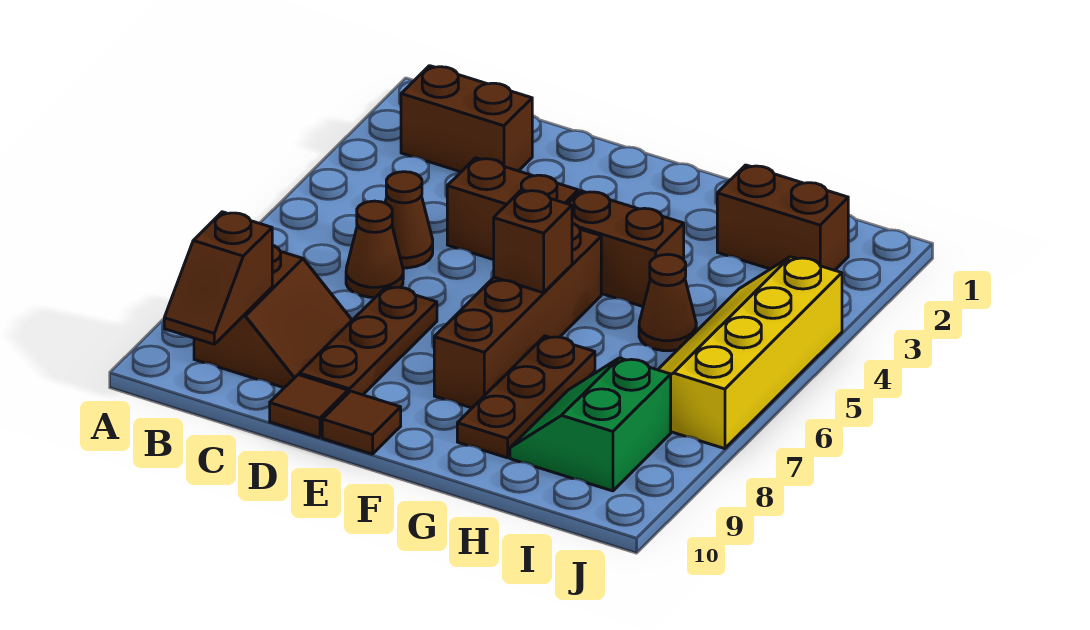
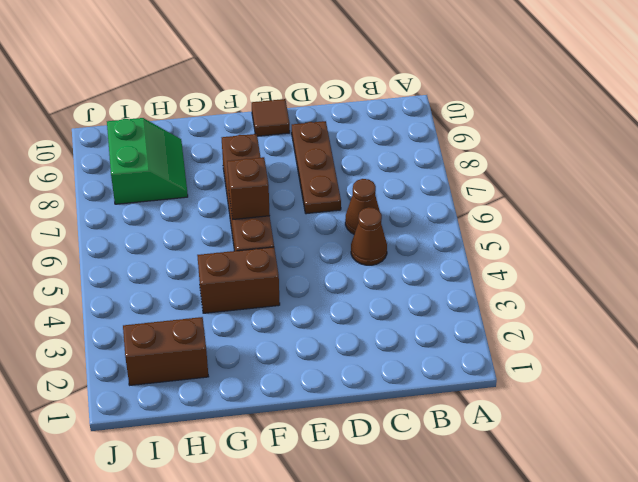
none -> brown brick B2:C2 level 1
none -> brown slope B8:C9 level 1 top B
none -> brown brick D4:E4 level 1

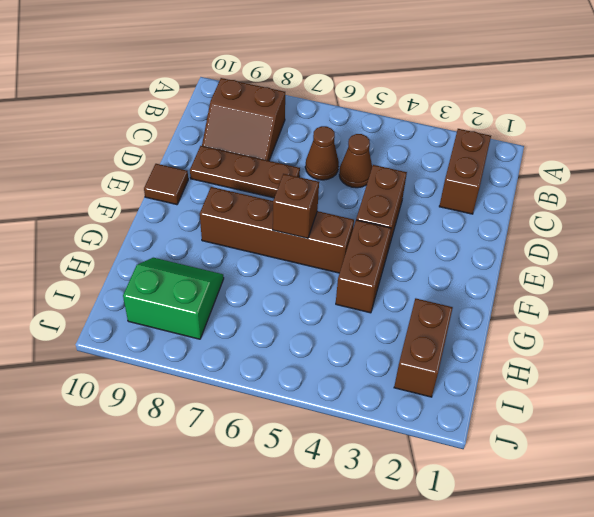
none -> brown tile D10 level 1
none -> brown plate G7:G9 level 1
none -> brown cone H5 level 1

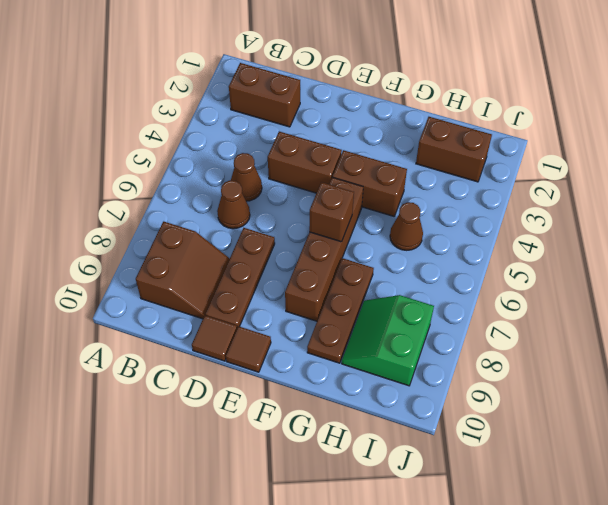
none -> yellow slope I4:J7 level 1 top J
none -> brown slope B9:B10 level 2 top 9

